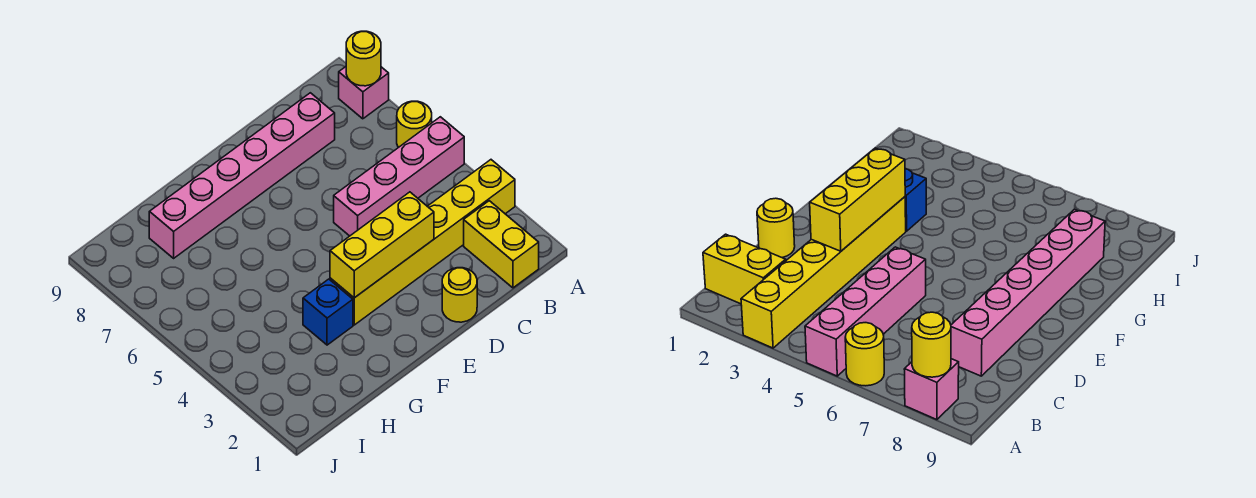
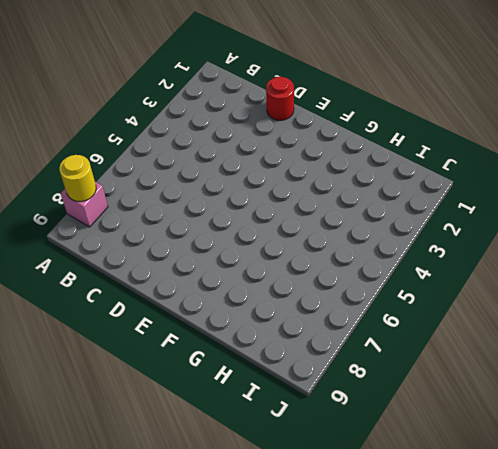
red round brick D1 level 1 -> yellow round brick D1 level 1
none -> yellow brick A3:F3 level 1
none -> pink brick A5:D5 level 1

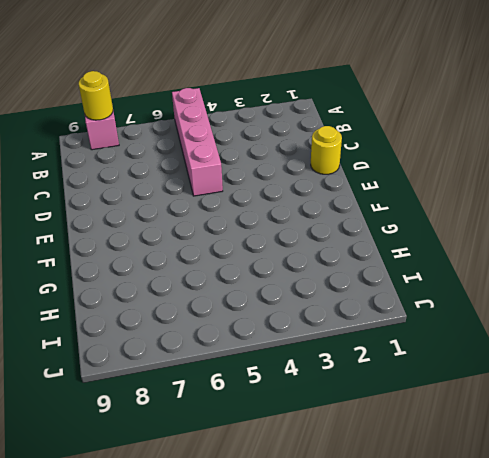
none -> yellow brick A3:F3 level 1
none -> yellow round brick A6 level 1

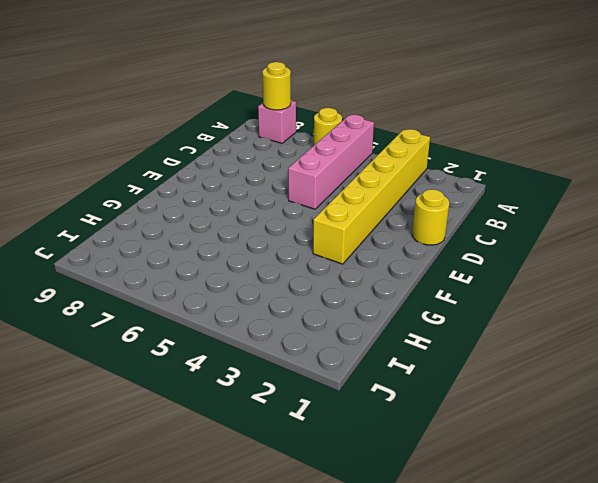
none -> yellow brick B1:B2 level 1
none -> pink brick C8:H8 level 1

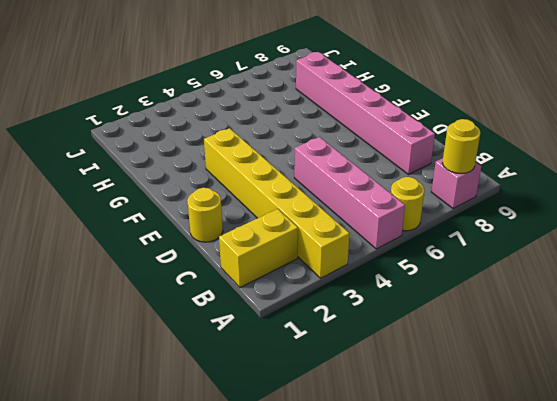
none -> blue brick G3 level 1
none -> yellow brick D3:F3 level 2

